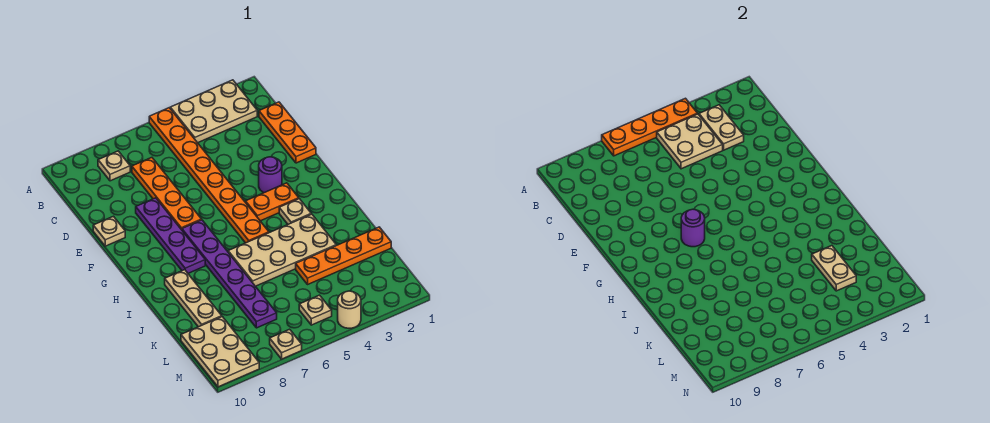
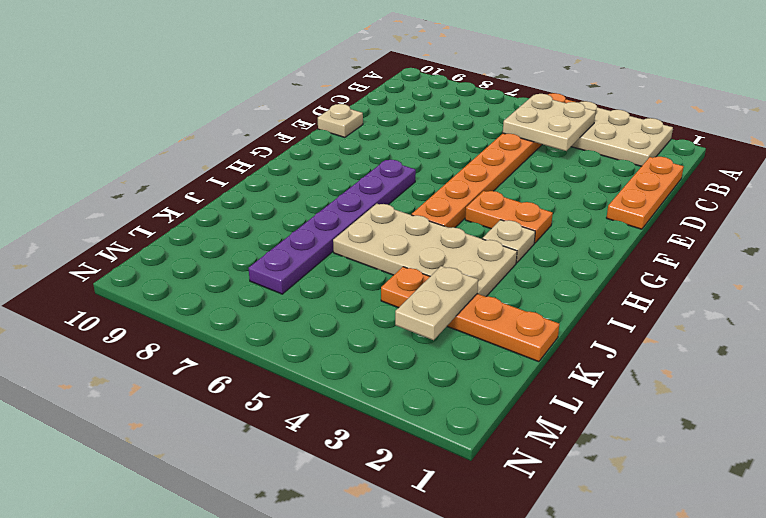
none -> tan plate B8 level 1
none -> orange plate C7:F7 level 1
none -> purple plate E8:H8 level 1

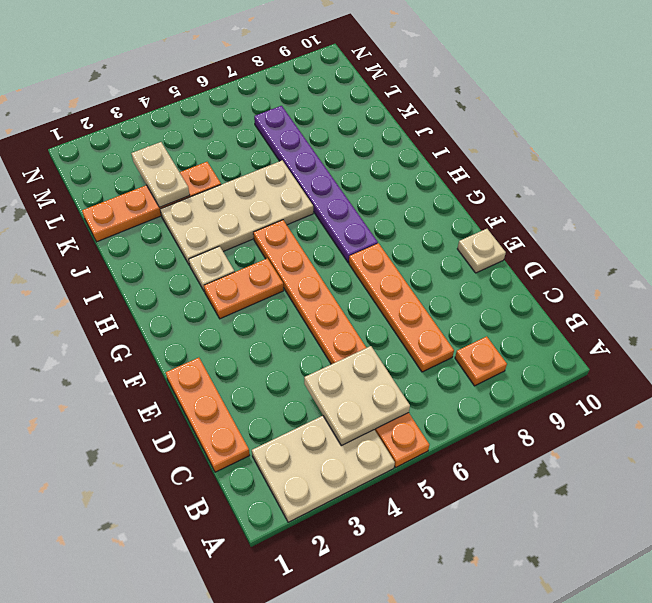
orange plate B8 level 1 -> tan plate B8 level 1
none -> purple plate E8:H8 level 1
none -> purple round brick F3 level 1
none -> tan plate I9:K9 level 1

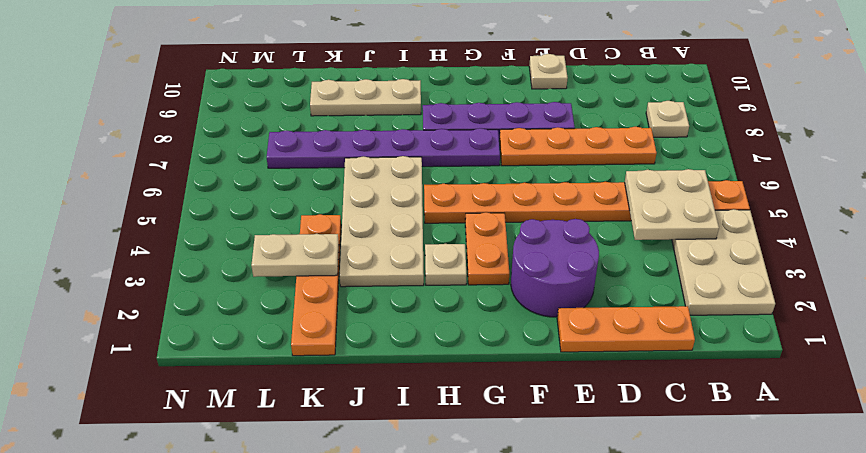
purple round brick E2:F3 level 1 -> purple round brick F3 level 1
none -> tan plate L9:N10 level 1
none -> tan plate M5 level 1
none -> tan round brick N4 level 1

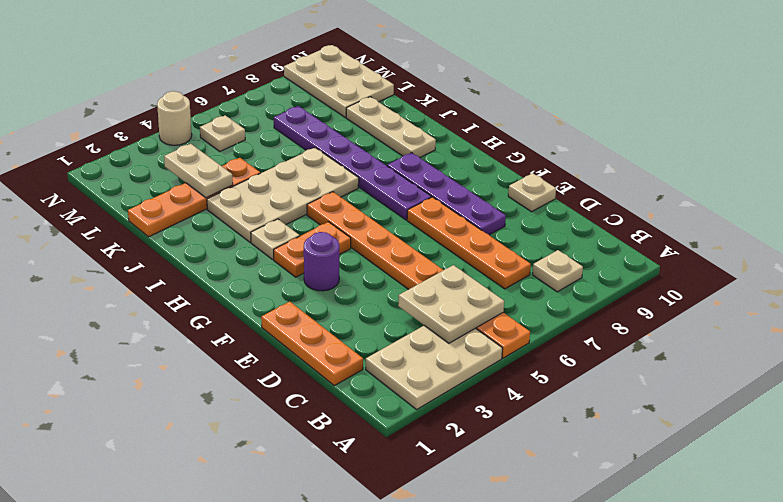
none -> tan plate N7 level 1
none -> orange plate A4:A7 level 2
none -> tan plate B3:C3 level 2

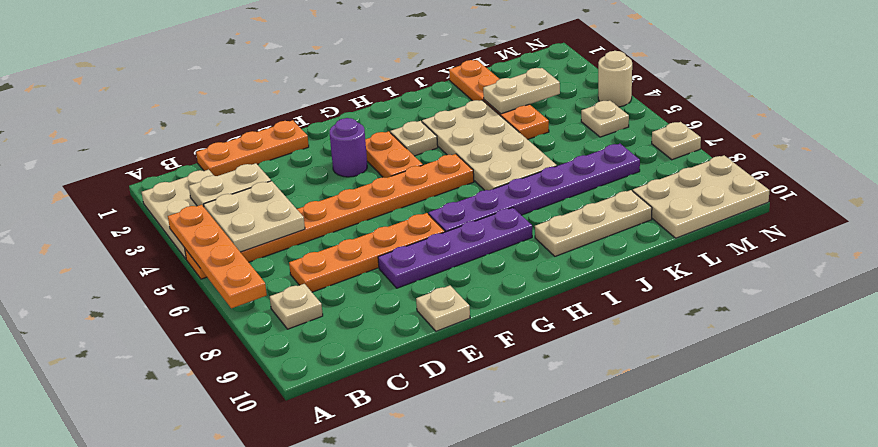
none -> purple round brick G7 level 2

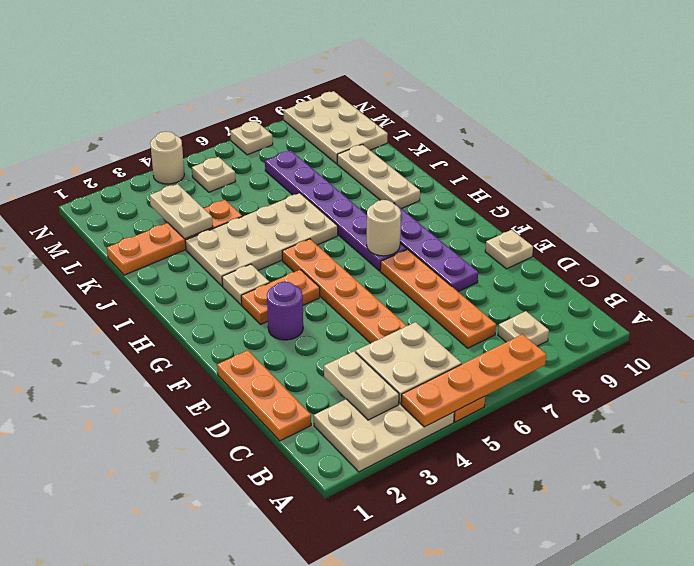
tan round brick G7 level 2 -> purple round brick G7 level 2

